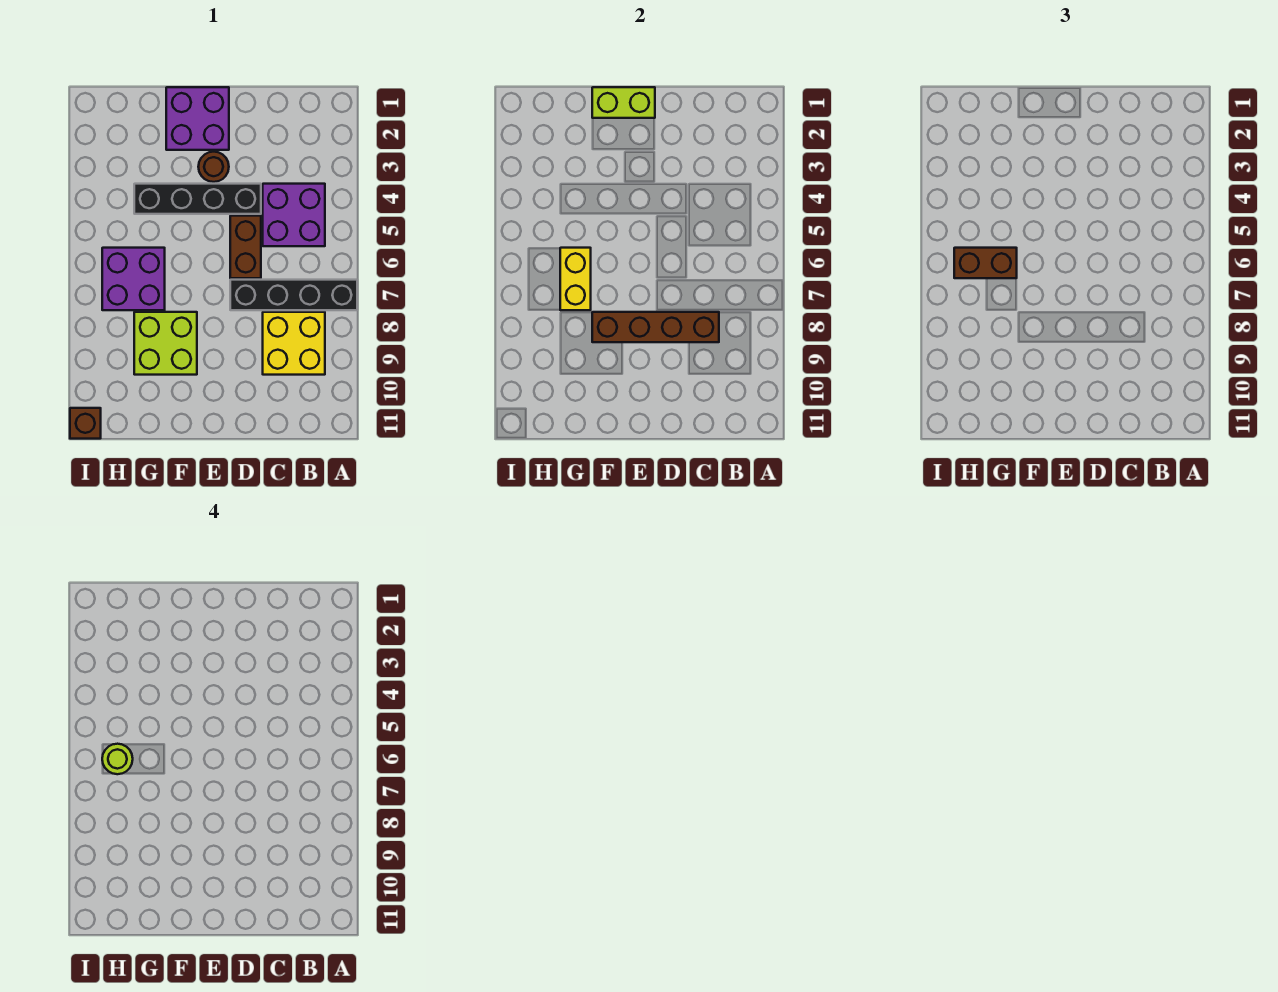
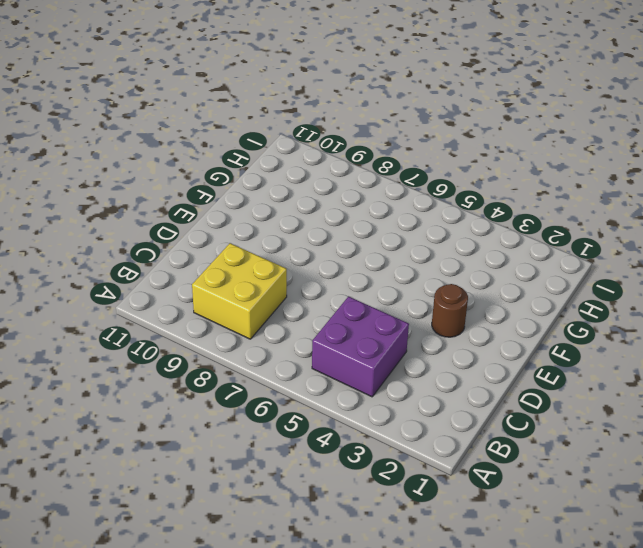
none -> black brick A7:D7 level 1
none -> black brick D4:G4 level 1
none -> brown brick D5:D6 level 1

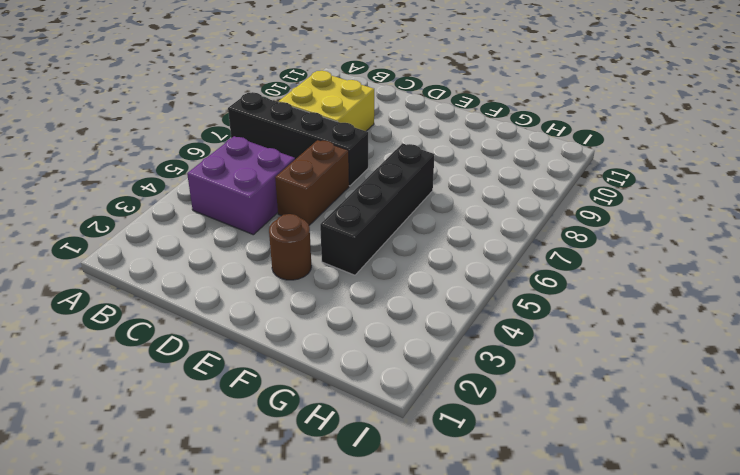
black brick F4:F7 level 1 -> black brick D4:G4 level 1
none -> purple brick E1:F2 level 1
none -> lime brick F8:G9 level 1
none -> purple brick G6:H7 level 1

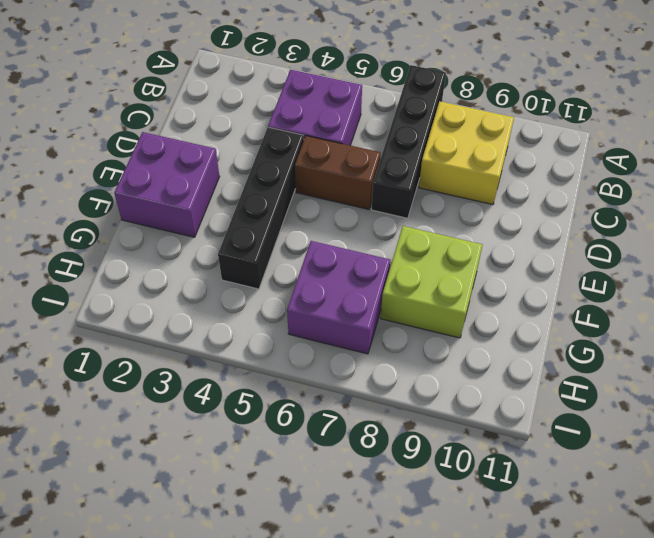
none -> brown round brick E3 level 1
none -> brown brick I11 level 1
none -> brown brick C8:F8 level 2

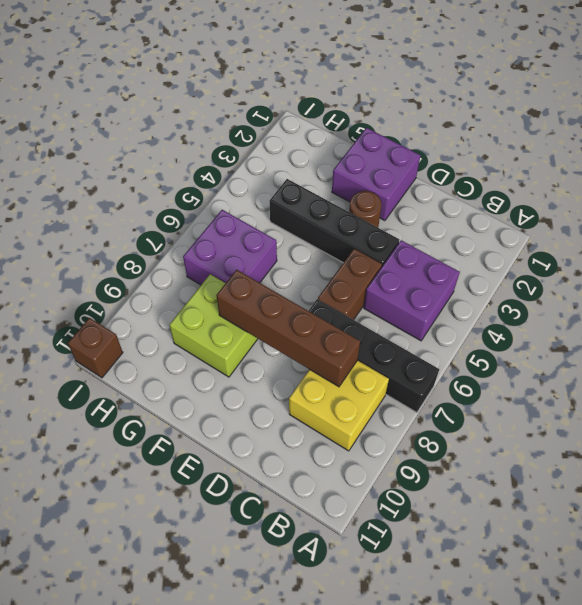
none -> lime brick E1:F1 level 2
none -> yellow brick G6:G7 level 2
none -> brown brick G6:H6 level 3

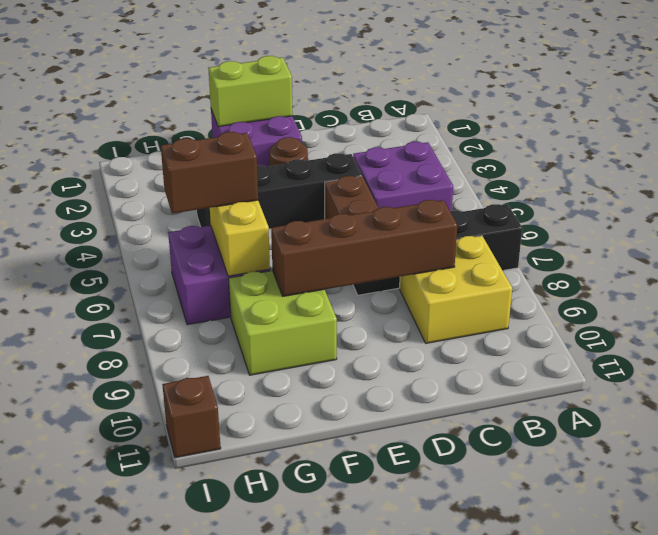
none -> lime round brick H6 level 4

